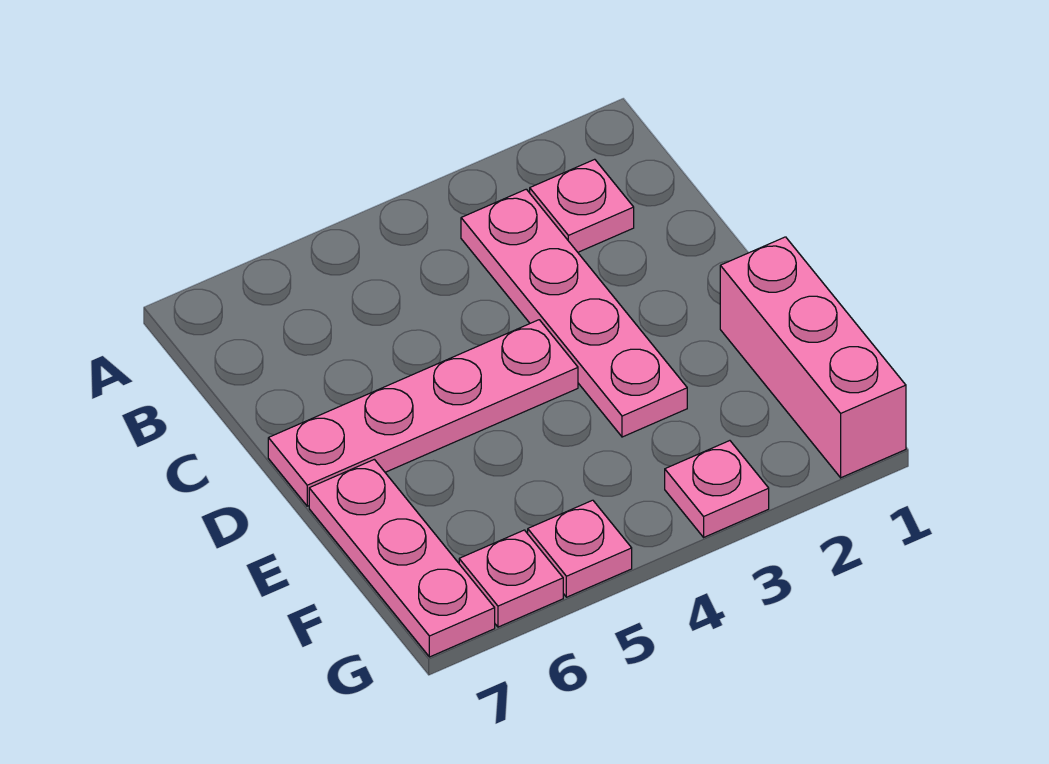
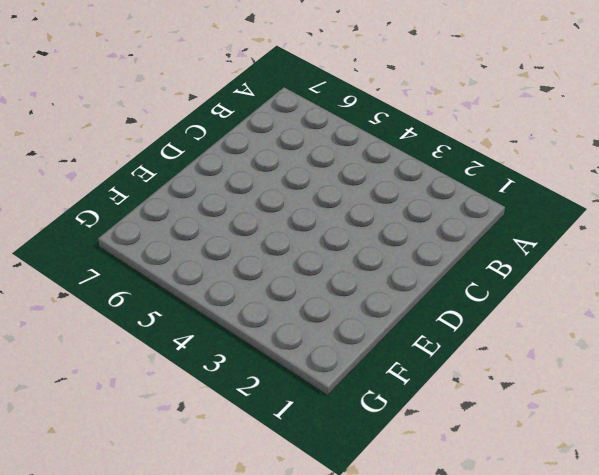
none -> pink plate B2 level 1
none -> pink plate B3:E3 level 1

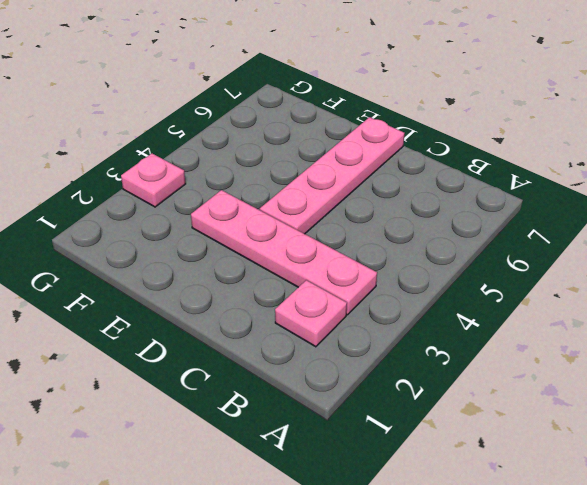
none -> pink brick E1:G1 level 1
none -> pink plate E7:G7 level 1

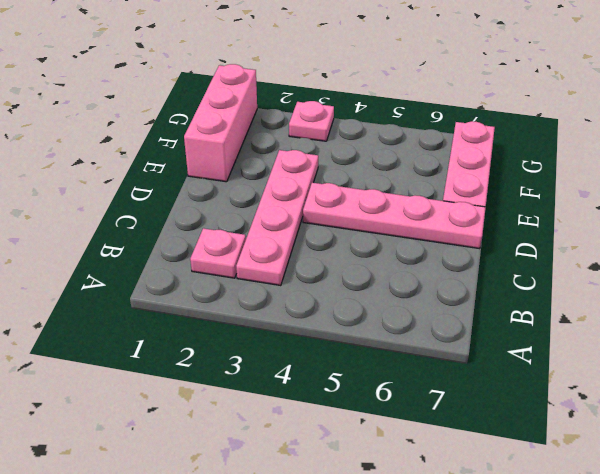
none -> pink plate G5 level 1
none -> pink plate G6 level 1

